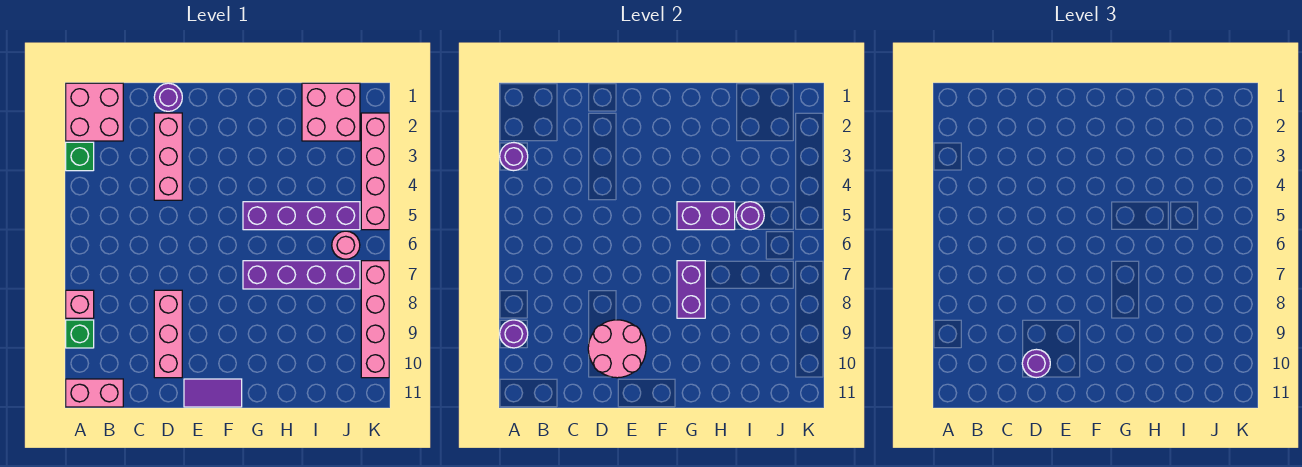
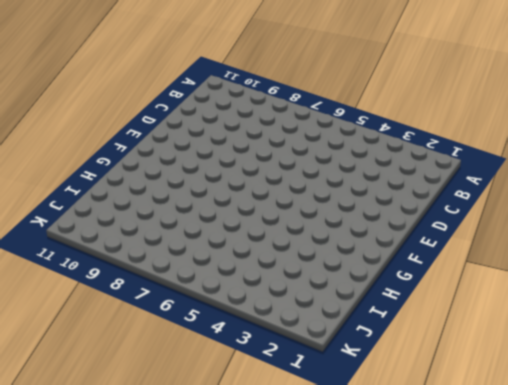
none -> pink brick A1:B2 level 1
none -> green brick A3 level 1
none -> pink brick A8 level 1

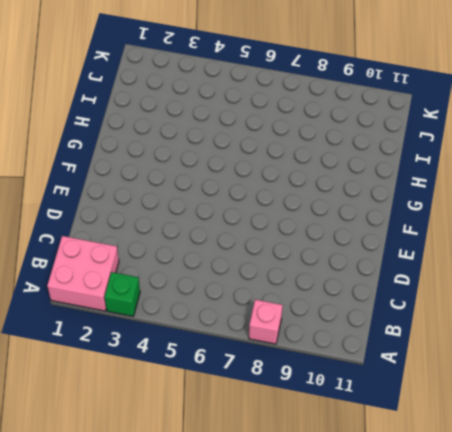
none -> green brick A9 level 1
none -> pink brick A11:B11 level 1
none -> purple round brick D1 level 1

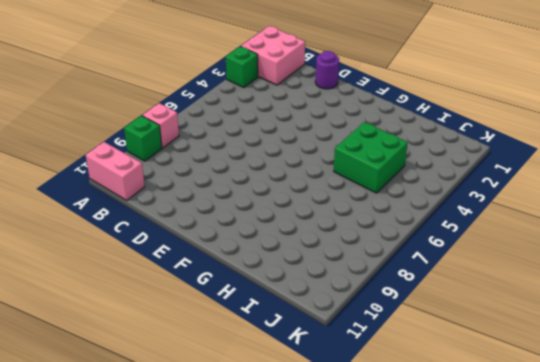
green brick H4:I5 level 1 -> purple brick G5:J5 level 1
none -> pink brick D2:D4 level 1
none -> pink brick D8:D10 level 1
none -> purple tile E11:F11 level 1

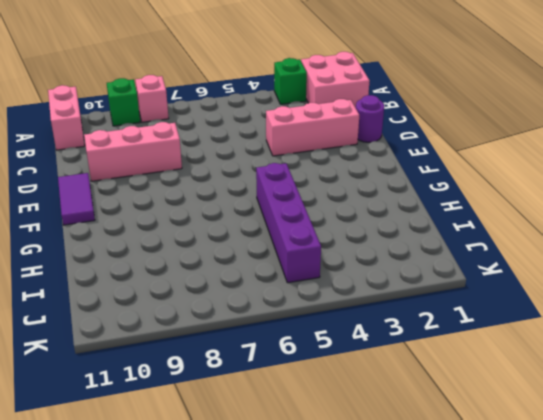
none -> purple brick G7:J7 level 1
none -> pink brick I1:J2 level 1
none -> pink round brick J6 level 1

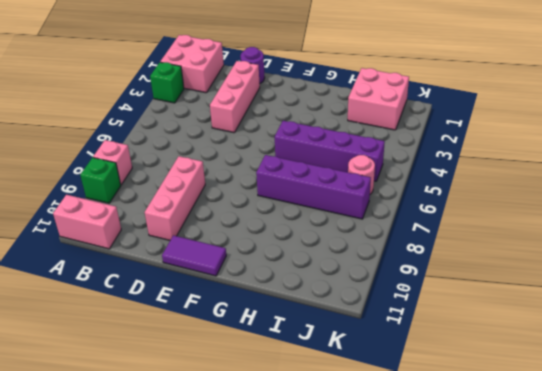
none -> pink brick K2:K5 level 1
none -> pink brick K7:K10 level 1
none -> purple round brick A3 level 2

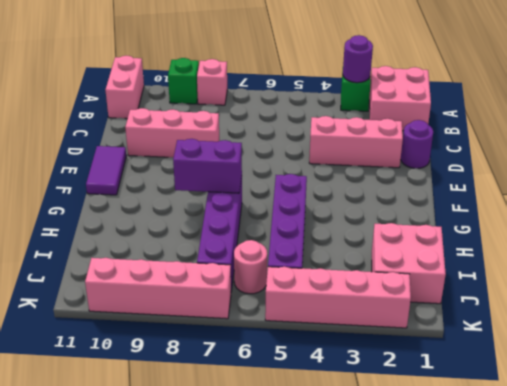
none -> purple round brick A9 level 2
none -> pink round brick D9:E10 level 2
none -> purple brick G5:H5 level 2

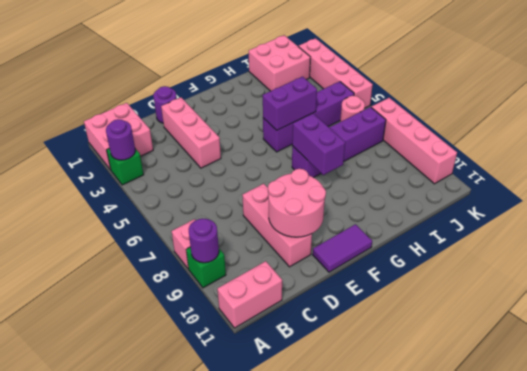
none -> purple round brick I5 level 2
none -> purple round brick D10 level 3

